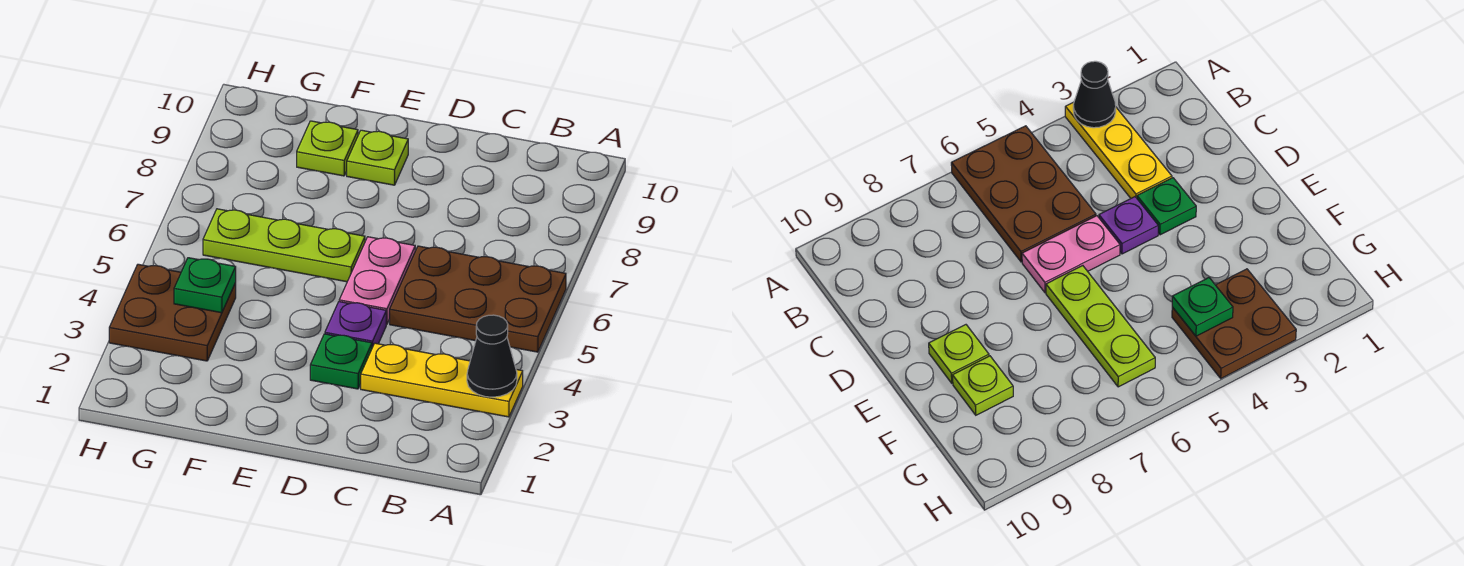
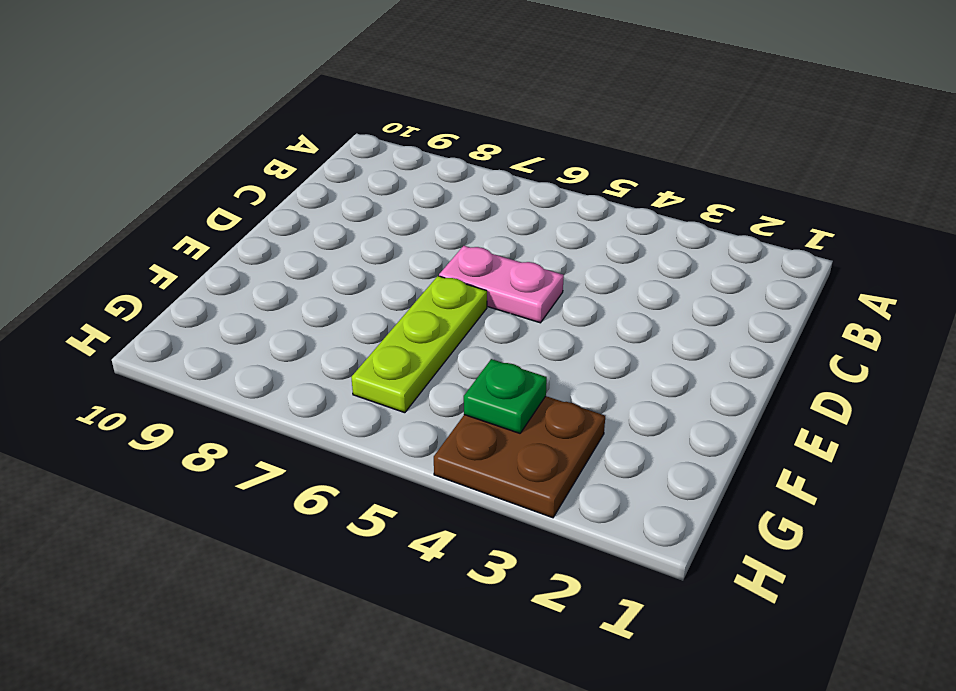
none -> yellow plate A3:C3 level 1
none -> brown plate A5:C6 level 1

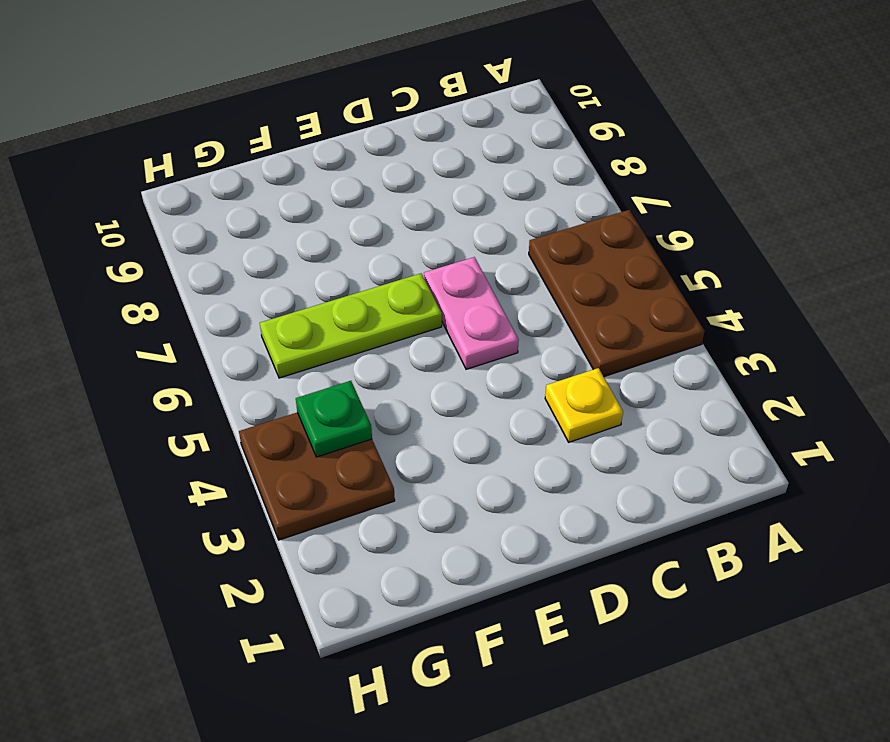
brown plate A4:B6 level 1 -> brown plate A5:C6 level 1
yellow plate C3 level 1 -> yellow plate A3:C3 level 1
none -> green plate D3 level 1
none -> purple plate D4 level 1

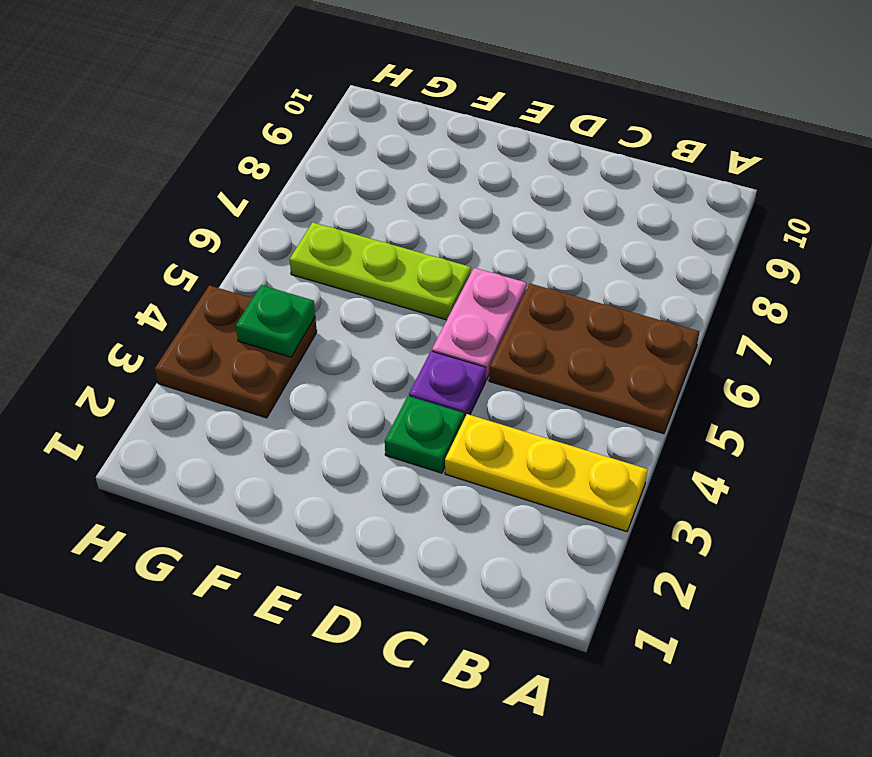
none -> lime plate E9 level 1
none -> lime plate F9 level 1

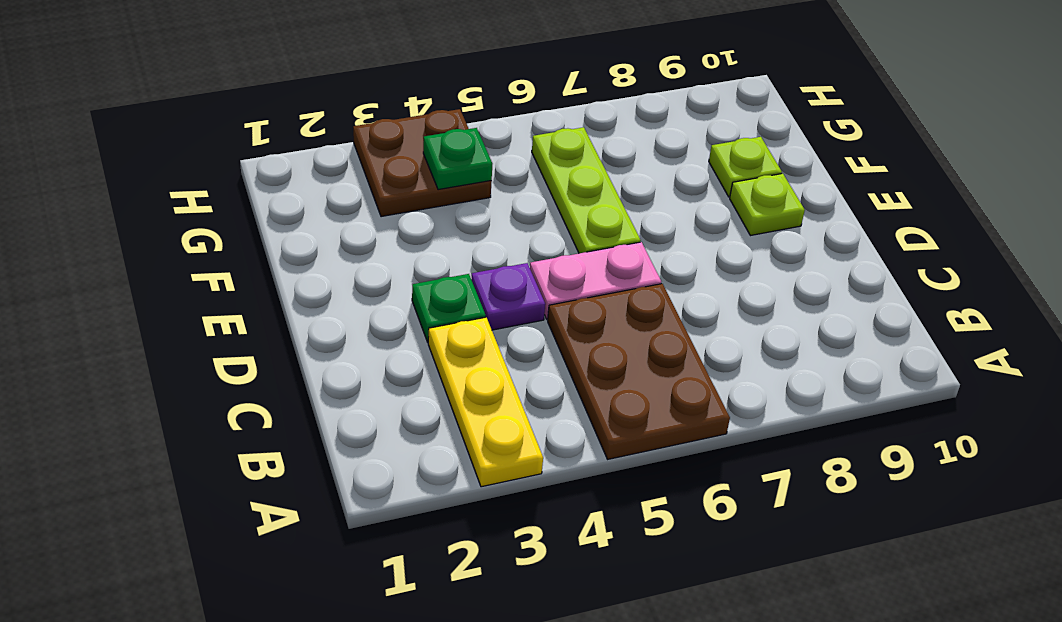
none -> black cone A3 level 2

